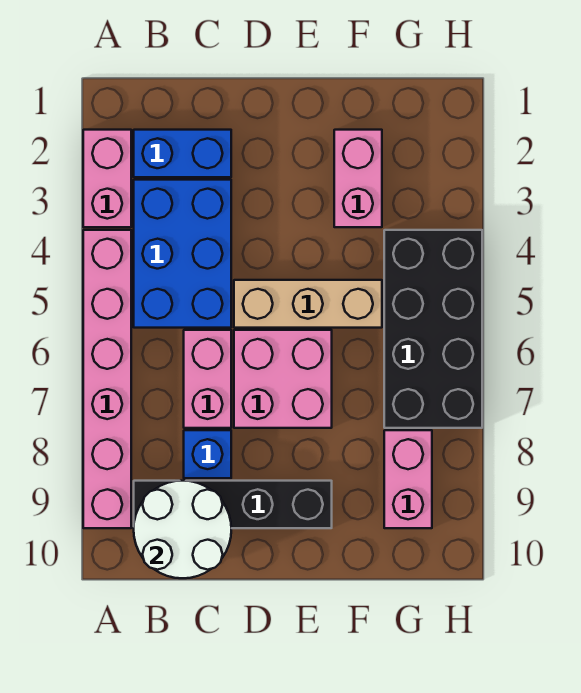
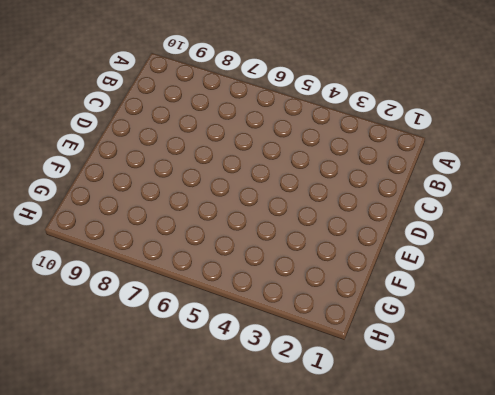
none -> pink brick A2:A3 level 1
none -> pink brick A4:A9 level 1
none -> blue brick B2:C2 level 1

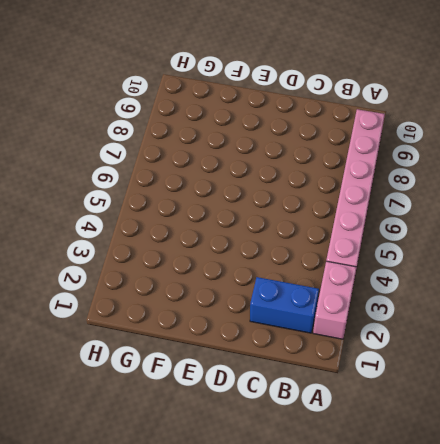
none -> blue brick B3:C5 level 1
none -> black brick B9:E9 level 1
none -> pink brick C6:C7 level 1

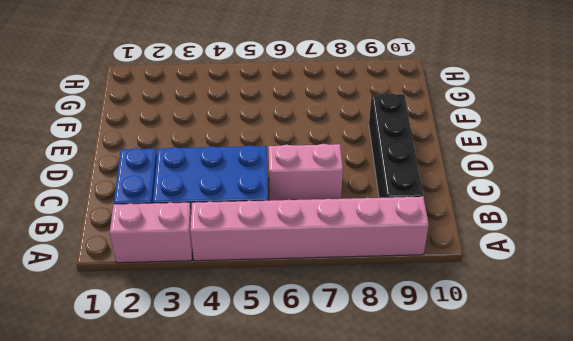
none -> blue brick C8 level 1
none -> tan brick D5:F5 level 1
none -> pink brick D6:E7 level 1

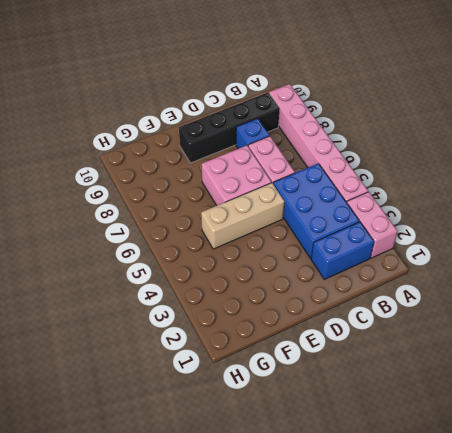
none -> pink brick F2:F3 level 1
none -> black brick G4:H7 level 1
none -> pink brick G8:G9 level 1

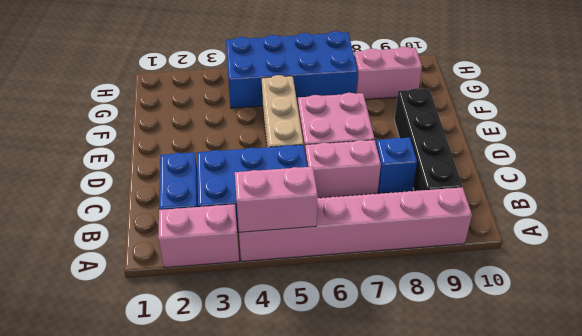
pink brick A4:A5 level 2 -> pink brick F2:F3 level 1
blue brick G4:H7 level 1 -> black brick G4:H7 level 1
none -> white round brick B9:C10 level 2

